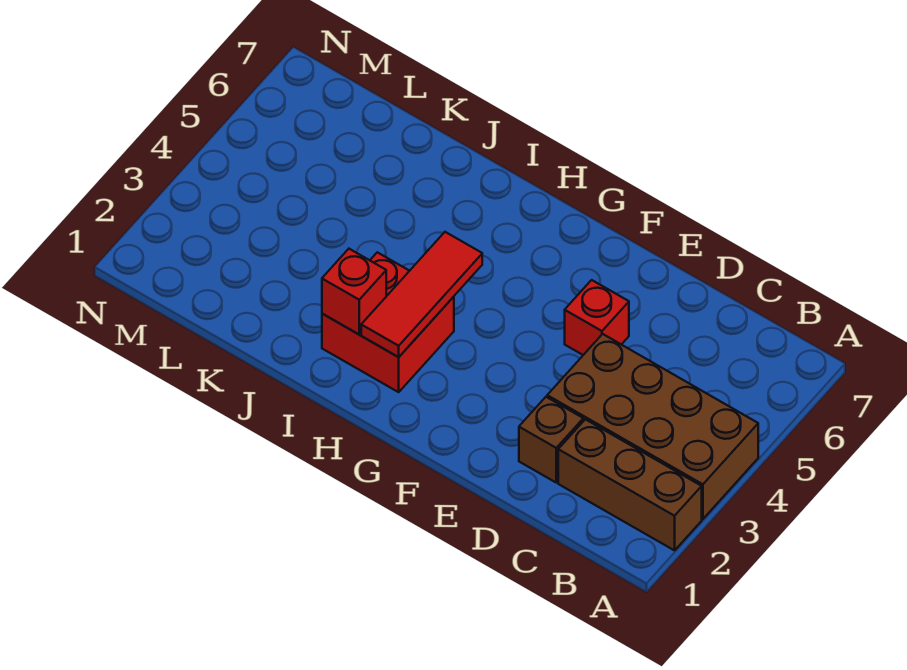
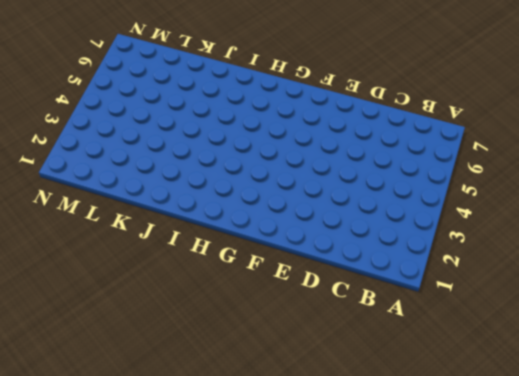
none -> brown brick A2:C2 level 1
none -> brown brick A3:D4 level 1

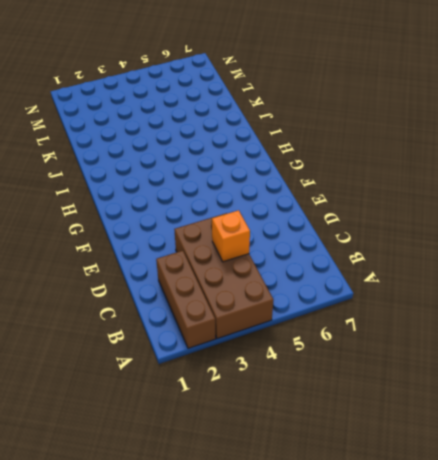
orange brick C4 level 2 -> none
none -> brown brick D2 level 1
none -> red brick E5 level 1

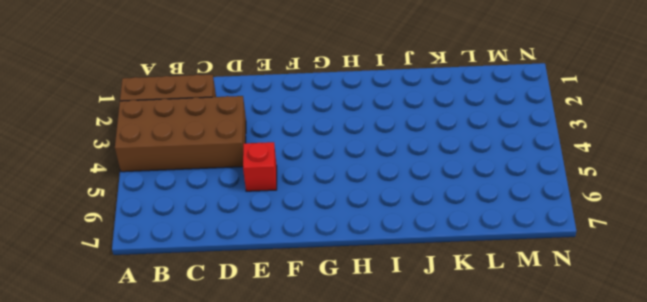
none -> brown brick D2 level 1
none -> red brick H2:I3 level 1

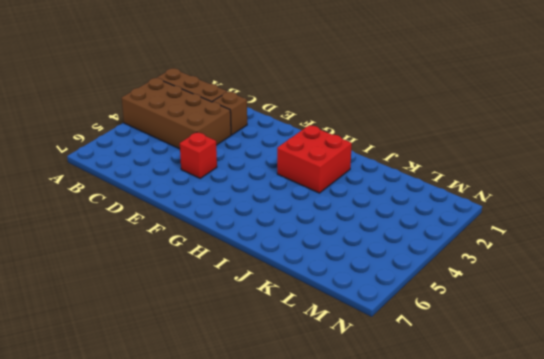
none -> red tile H2:H4 level 2
none -> red brick I2 level 2

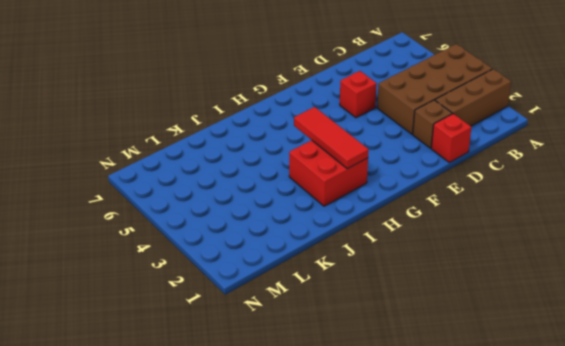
red brick D1 level 1 -> red brick I2 level 2

